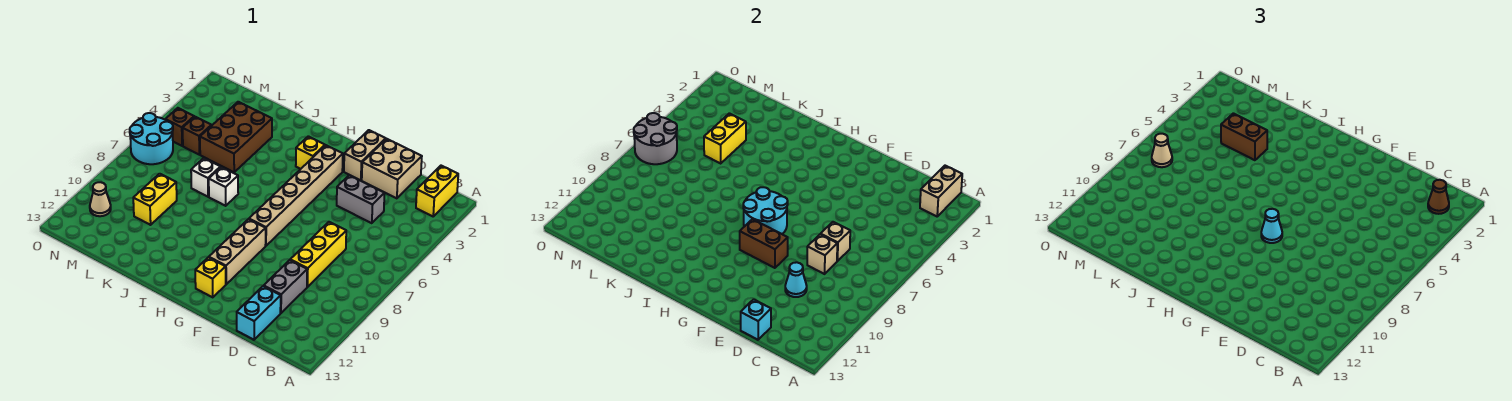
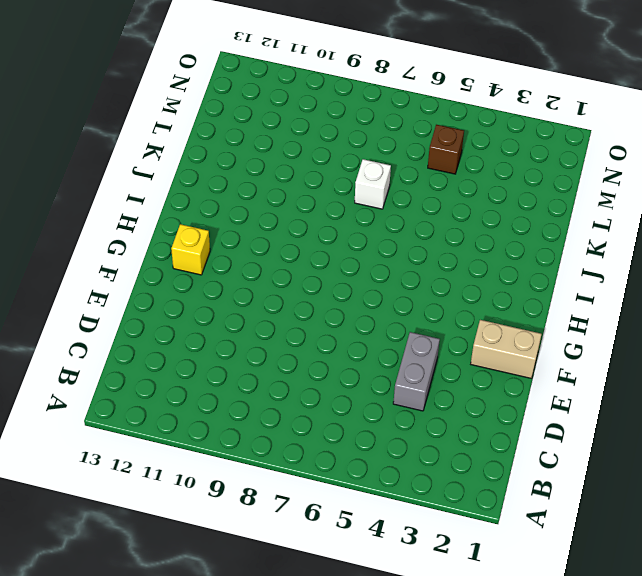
none -> yellow brick B1:B2 level 1
none -> tan brick D1:E2 level 1
none -> yellow brick D7:D9 level 1
none -> grey brick D10:D11 level 1

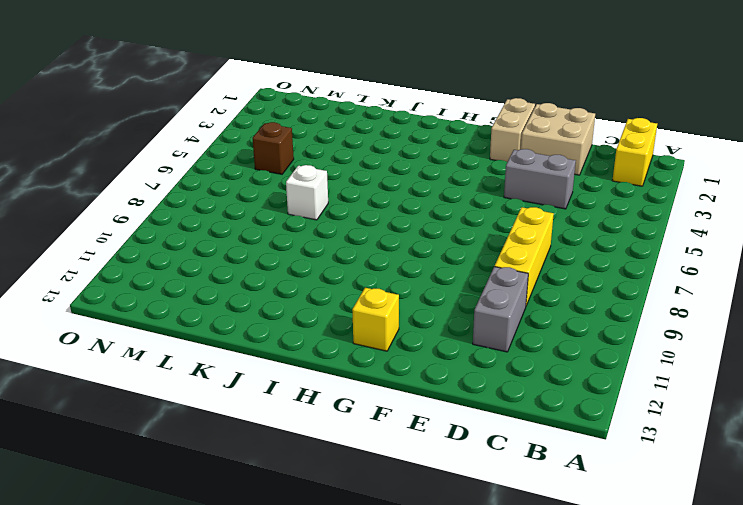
none -> cyan brick D12:D13 level 1
none -> tan brick G3:G8 level 1
none -> tan brick G9:G11 level 1
none -> yellow brick H3 level 1

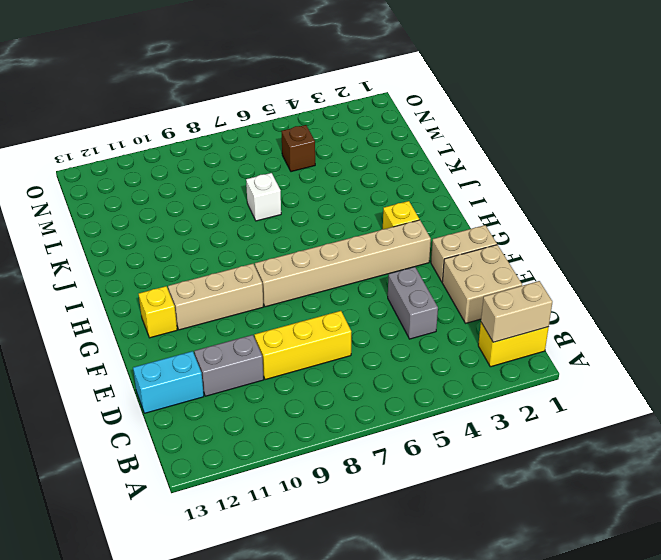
none -> white brick J7 level 1
none -> brown brick K3:L5 level 1
none -> yellow brick L9:L10 level 1
none -> brown brick N5 level 1

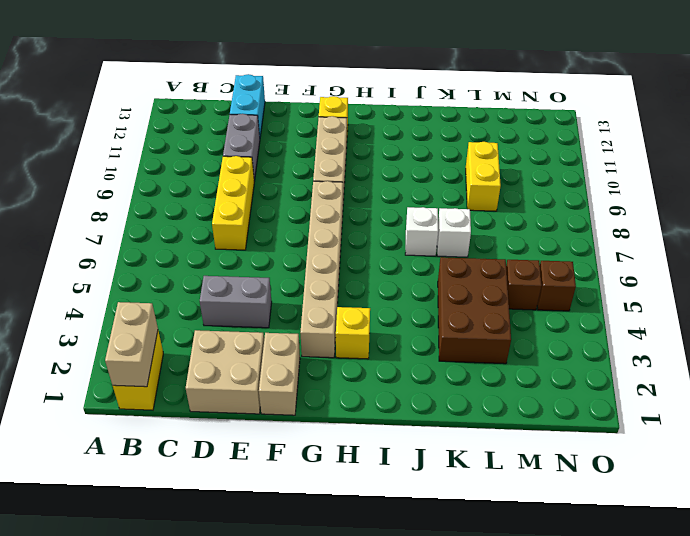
none -> cyan round brick N6:O7 level 1
none -> tan cone N11 level 1
none -> tan brick D7 level 2
none -> tan brick D8 level 2

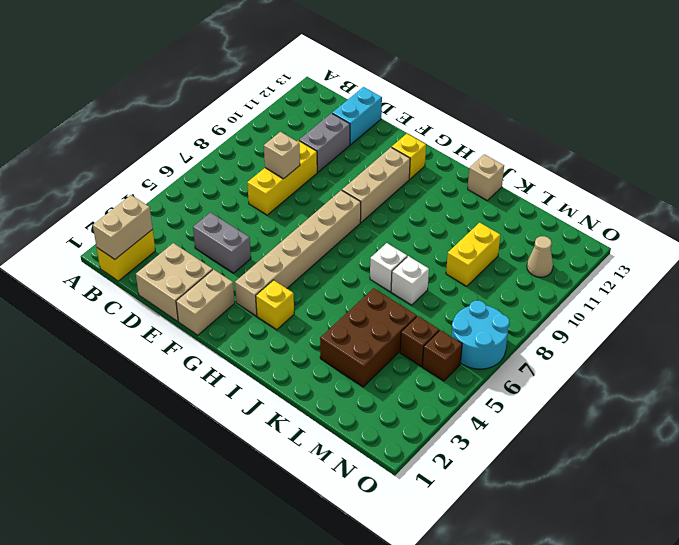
tan brick J13 level 1 -> tan brick D7 level 2
none -> cyan cone D10 level 2
none -> cyan brick D13 level 2
none -> brown brick F9:G9 level 2
none -> cyan round brick G7:H8 level 2

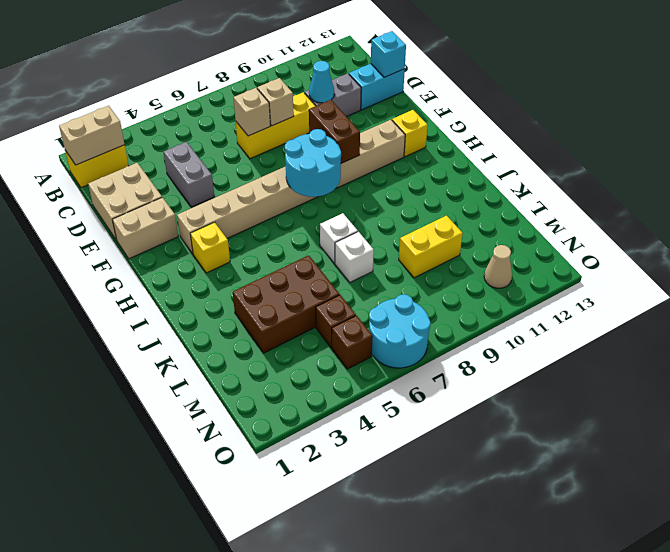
none -> yellow brick L4:L5 level 2
none -> grey round brick N6:O7 level 2
none -> brown cone B2 level 3
none -> cyan cone G8 level 3

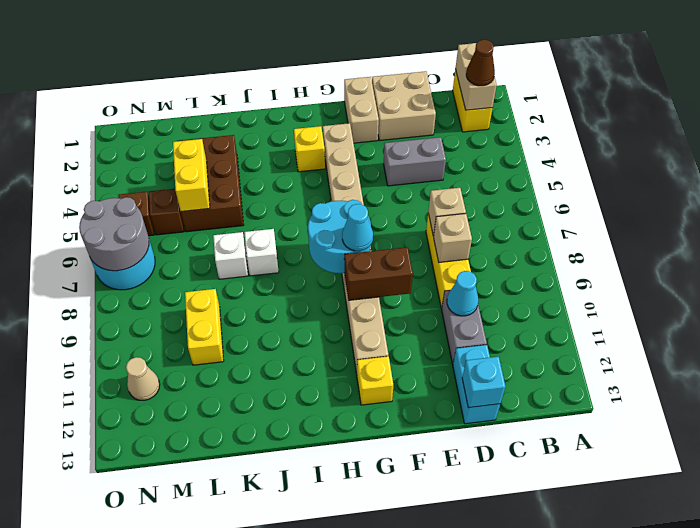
none -> brown brick K4:L4 level 3
none -> tan cone N7 level 3

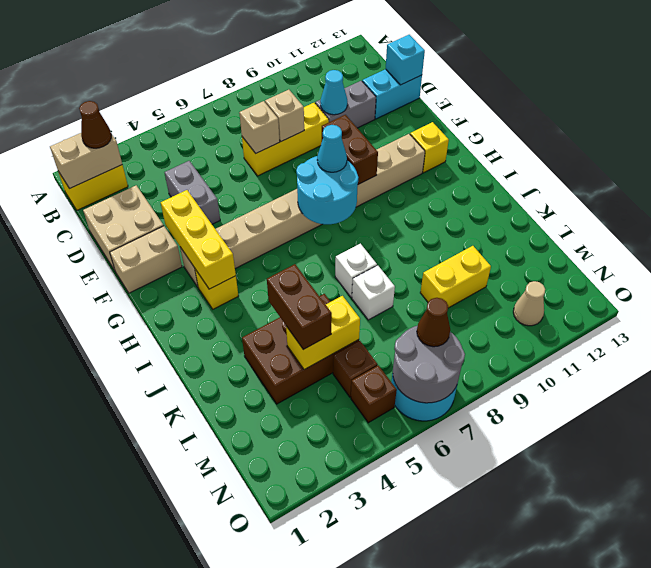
yellow brick F3:H3 level 2 -> none
brown cone N7 level 3 -> tan cone N7 level 3

